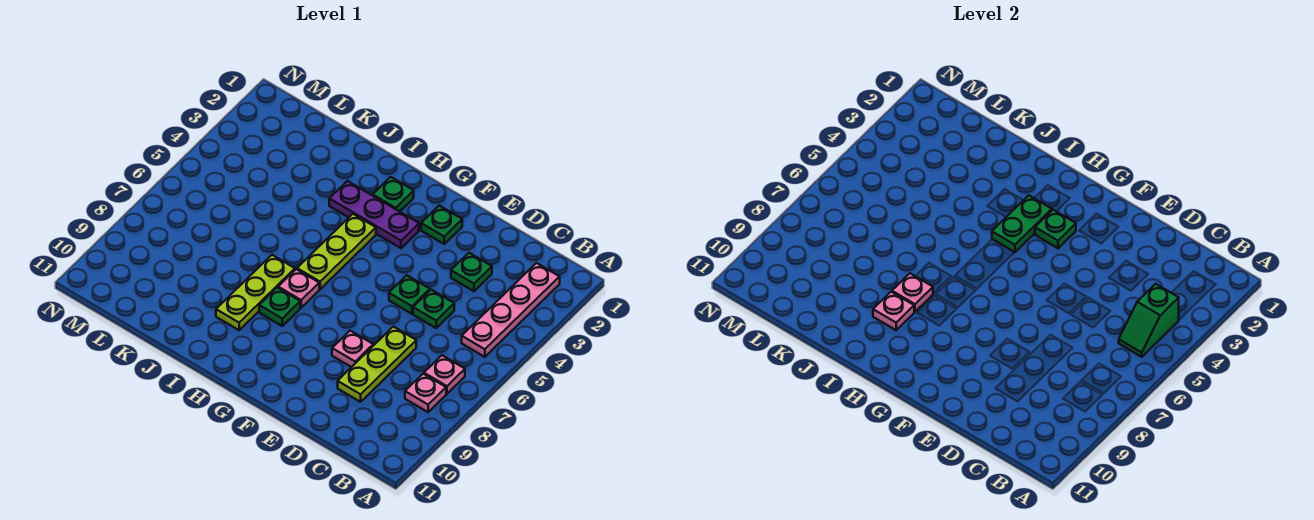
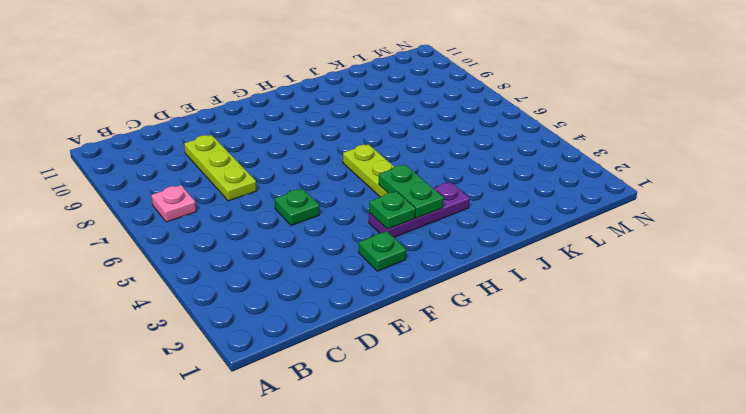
none -> pink plate B2:B5 level 1
none -> pink plate B8 level 1
none -> green plate D3 level 1

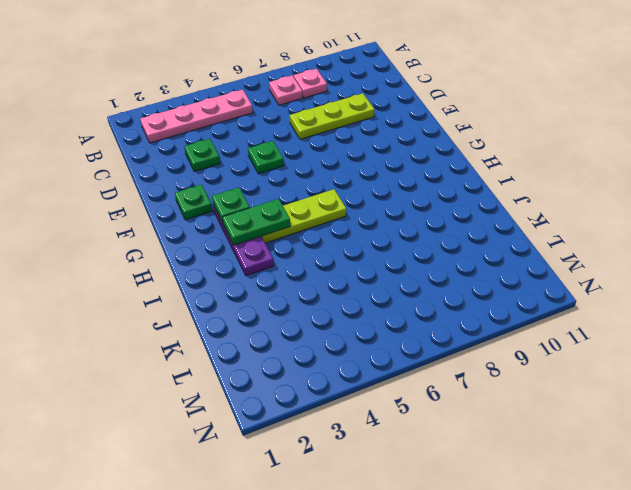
none -> green plate D5 level 1
none -> pink plate E8 level 1
none -> green plate H2 level 1

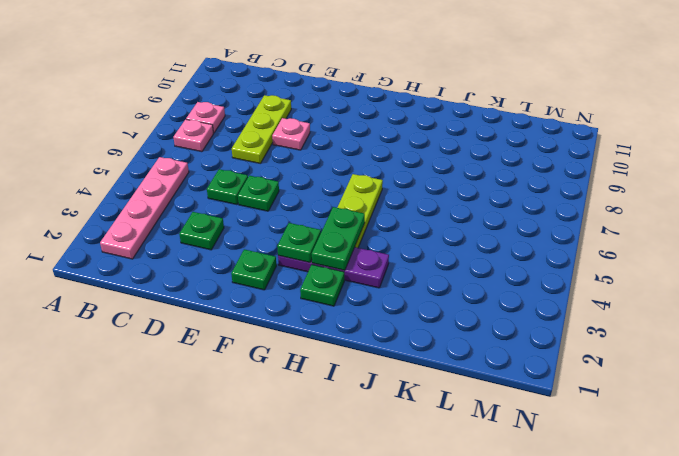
none -> pink plate H7 level 1
none -> green plate H8 level 1
none -> lime plate I7:I9 level 1

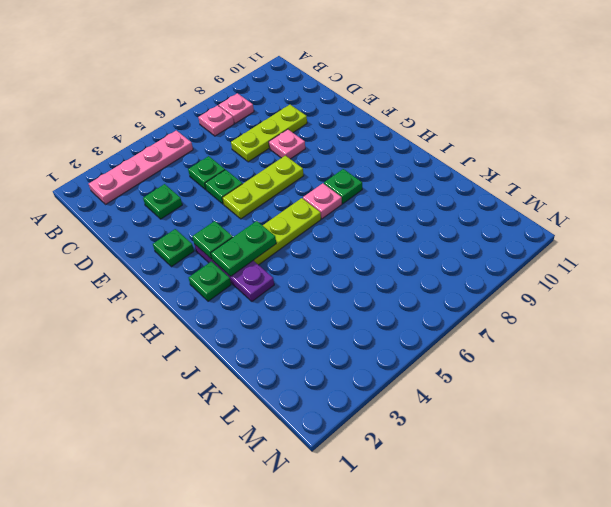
lime plate F5:F7 level 1 -> lime plate I7:I9 level 1
none -> green slope B4:B5 level 2 top 4
none -> pink plate I8 level 2
none -> pink plate I9 level 2

